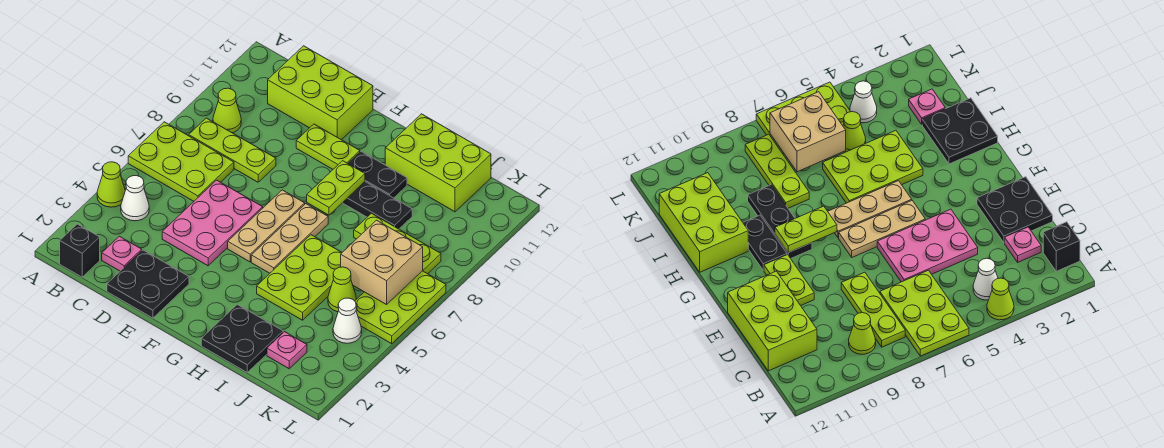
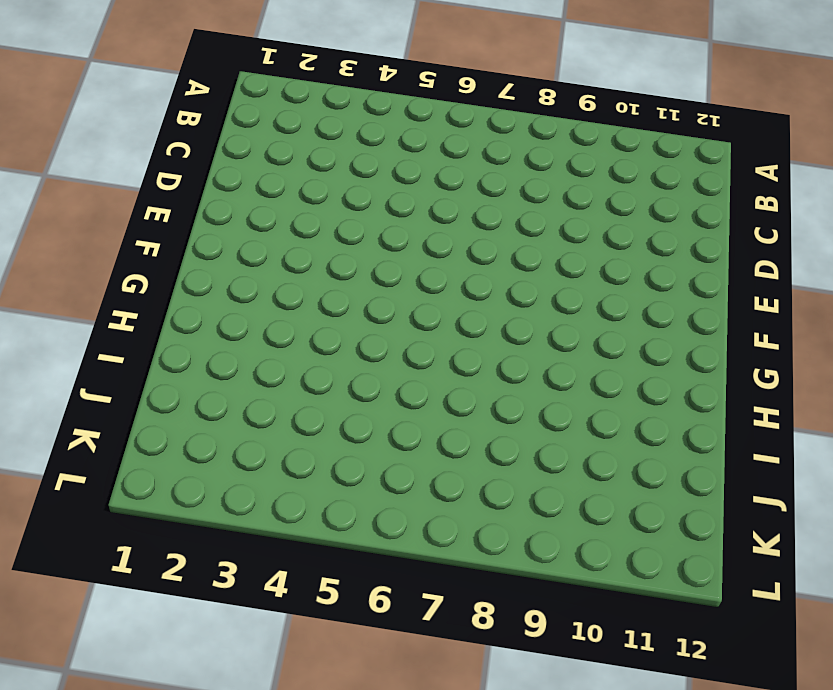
none -> lime cone A4 level 1
none -> lime plate A6:C7 level 1
none -> black brick B1 level 1

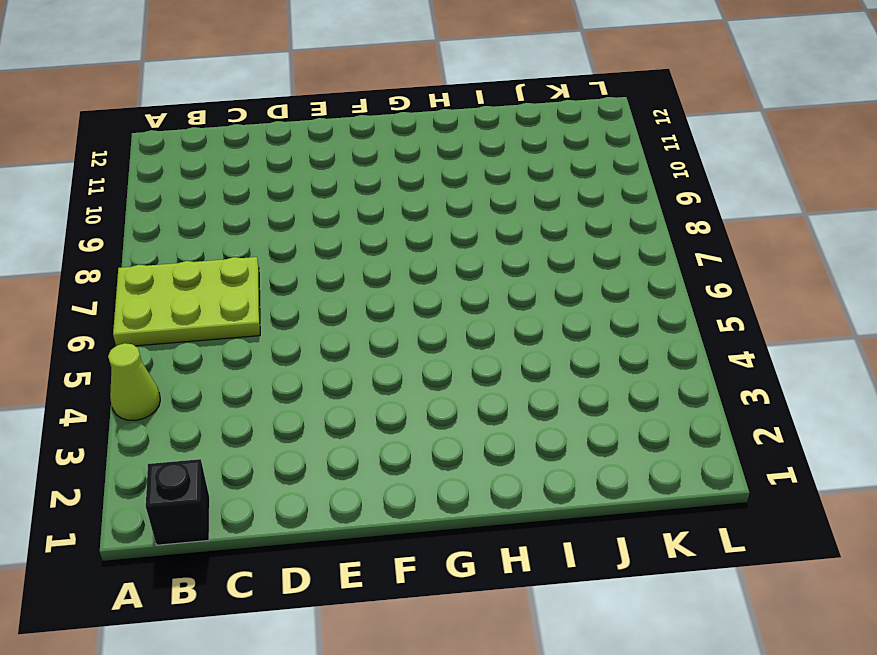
none -> white cone B4 level 1
none -> lime plate B8:D8 level 1
none -> lime cone B9 level 1

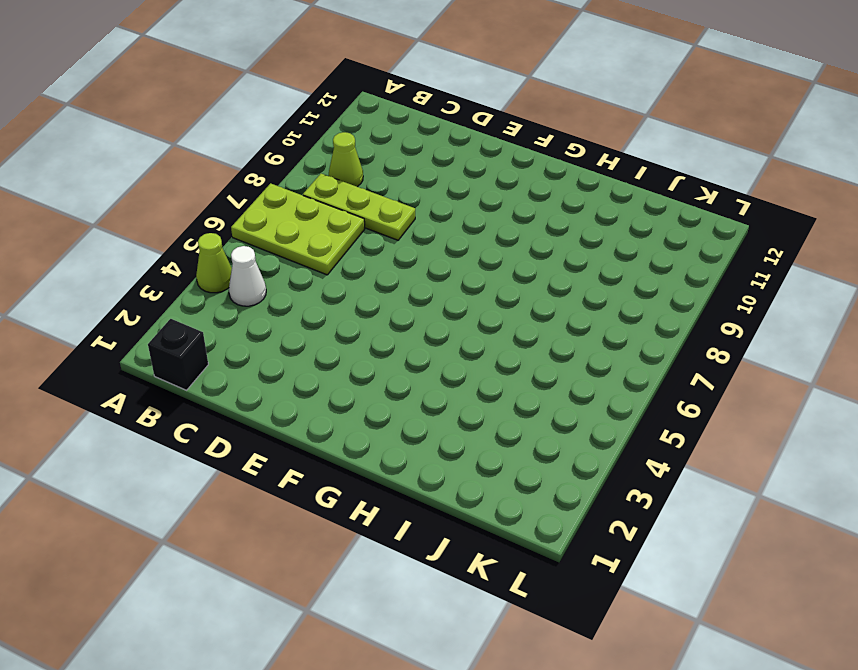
none -> pink plate C2 level 1
none -> lime brick C11:E12 level 1
none -> black plate D1:E2 level 1

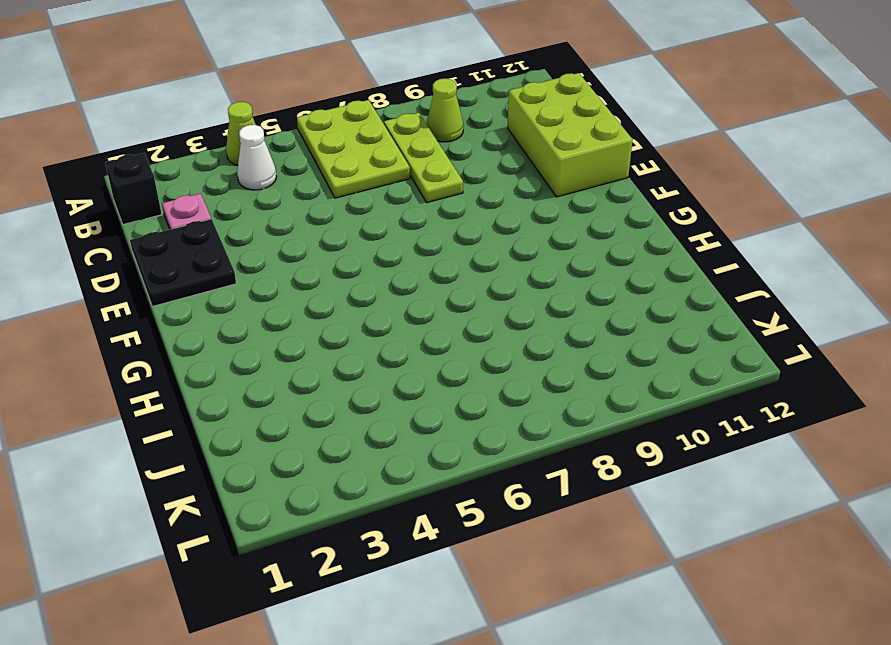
none -> pink plate D4:E6 level 1
none -> lime plate E10:F10 level 1
none -> tan plate F5:F7 level 1

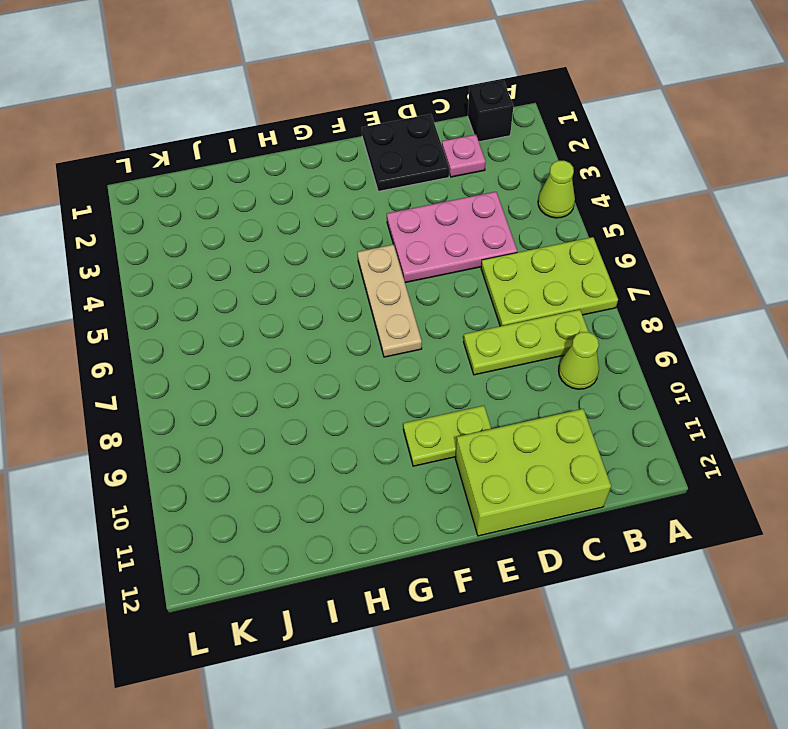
pink plate C4:E5 level 1 -> pink plate D4:E6 level 1
none -> white cone B4 level 1
none -> tan plate G5:G7 level 1
none -> black plate G9:I9 level 1

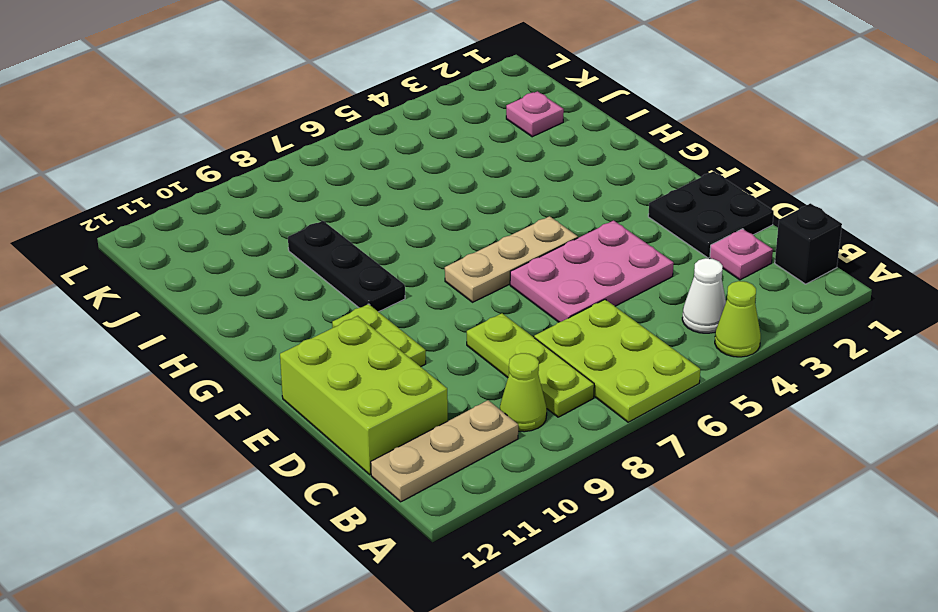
tan plate B10:B12 level 1 -> tan plate G5:G7 level 1
none -> black plate G10:H10 level 1
none -> black plate H1:I2 level 1
none -> lime plate H4:I6 level 1

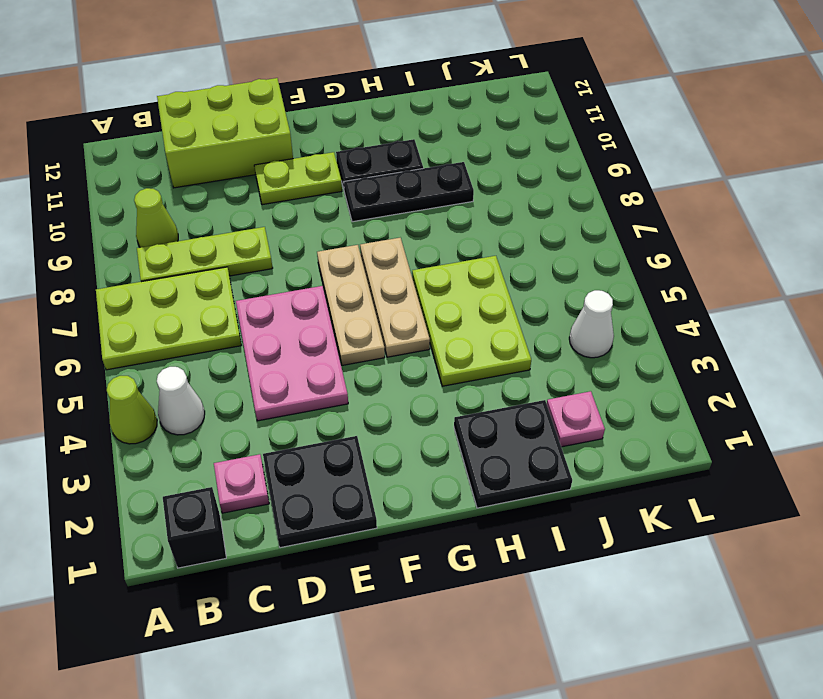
none -> lime brick H11:J12 level 1
none -> lime plate I8:K8 level 1
none -> lime cone J5 level 1

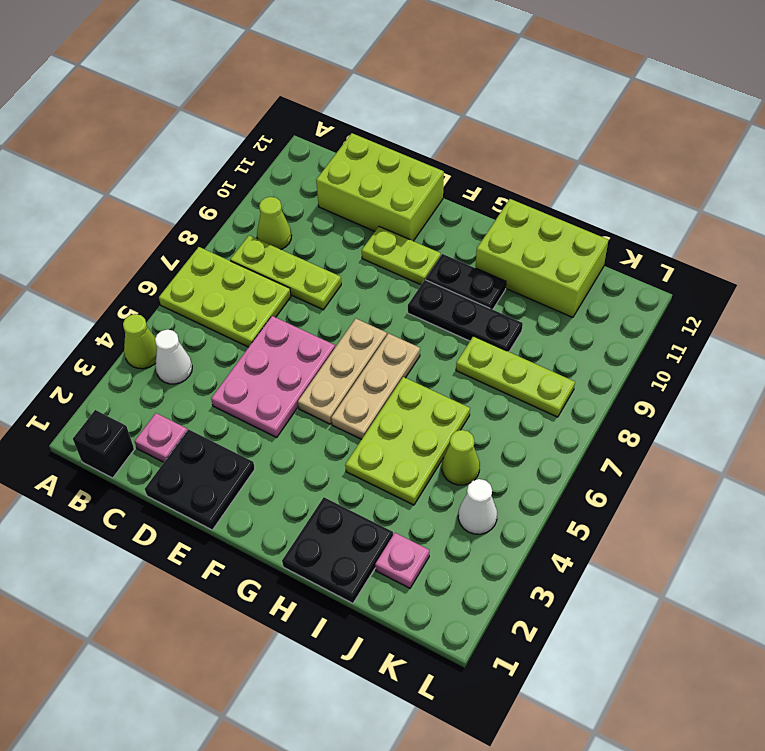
none -> lime plate K5:L7 level 1
none -> lime plate G8:G9 level 2
none -> tan brick J6:K7 level 2

